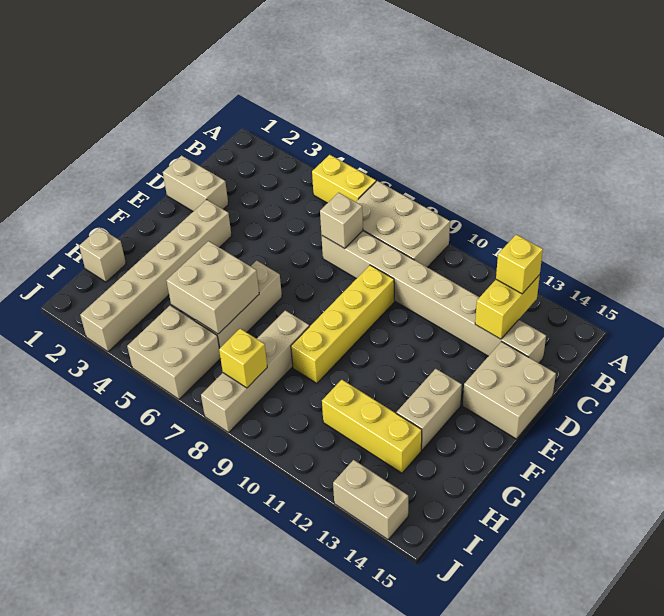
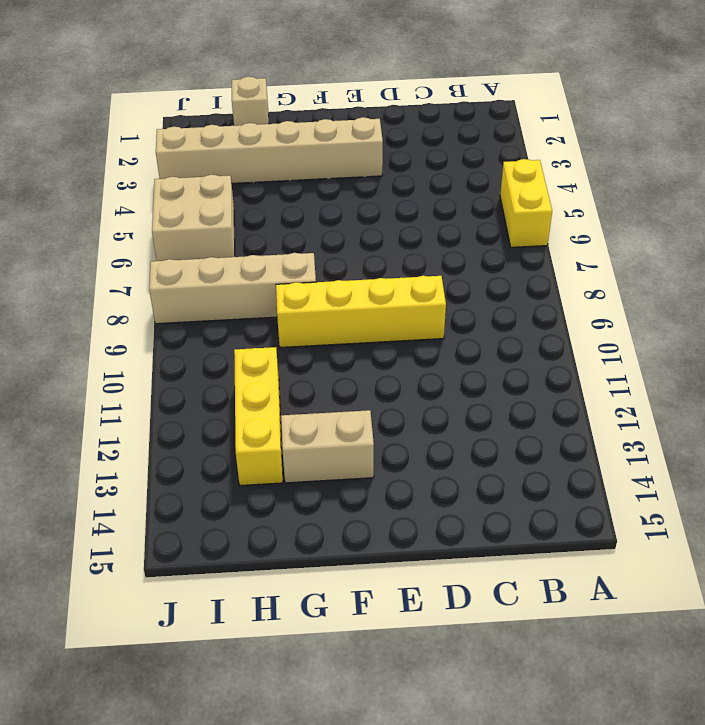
none -> tan brick A7:B9 level 1
none -> tan brick C7:C14 level 1
none -> tan brick D1:D2 level 1

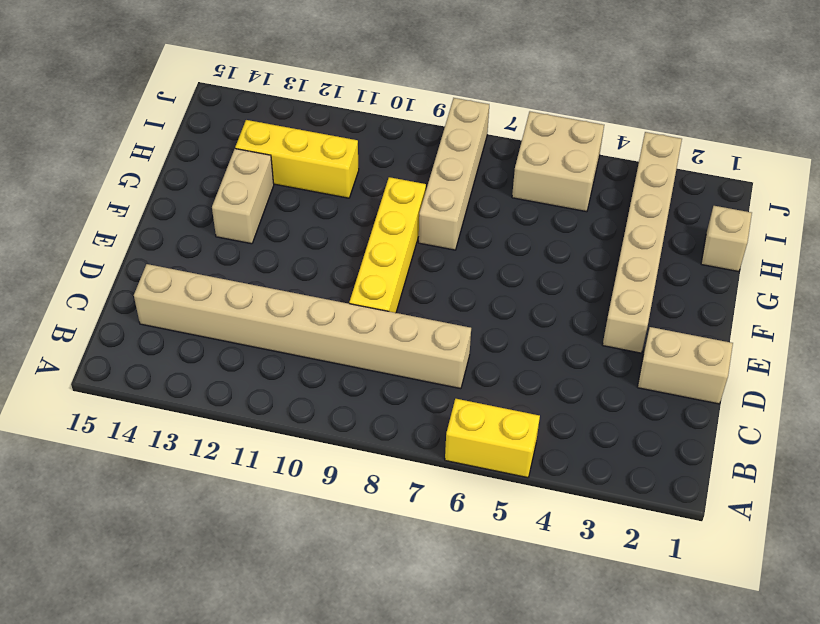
none -> tan brick A7:B9 level 1
none -> tan brick D14:E15 level 1
none -> tan brick F6:H6 level 1

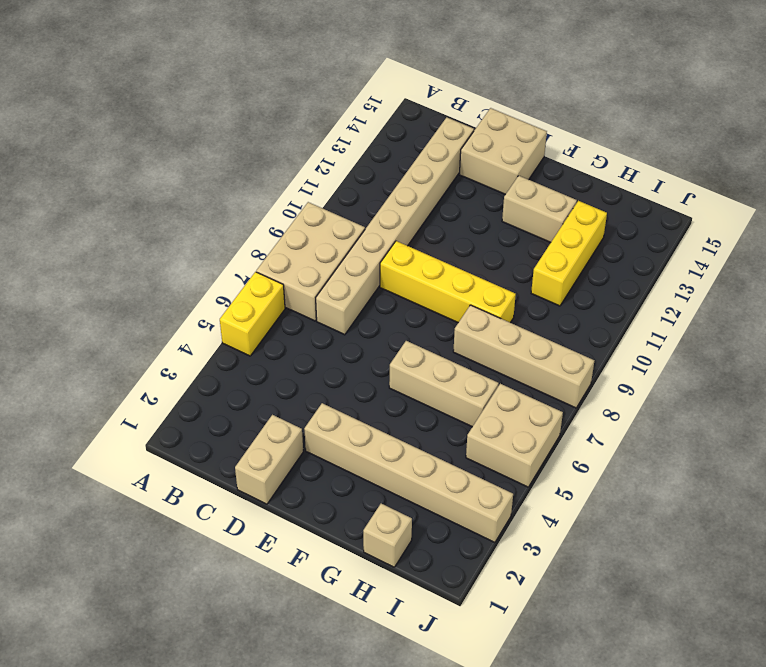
none -> tan brick J13:J14 level 1
none -> yellow brick B13:C13 level 2
none -> tan brick C7 level 2

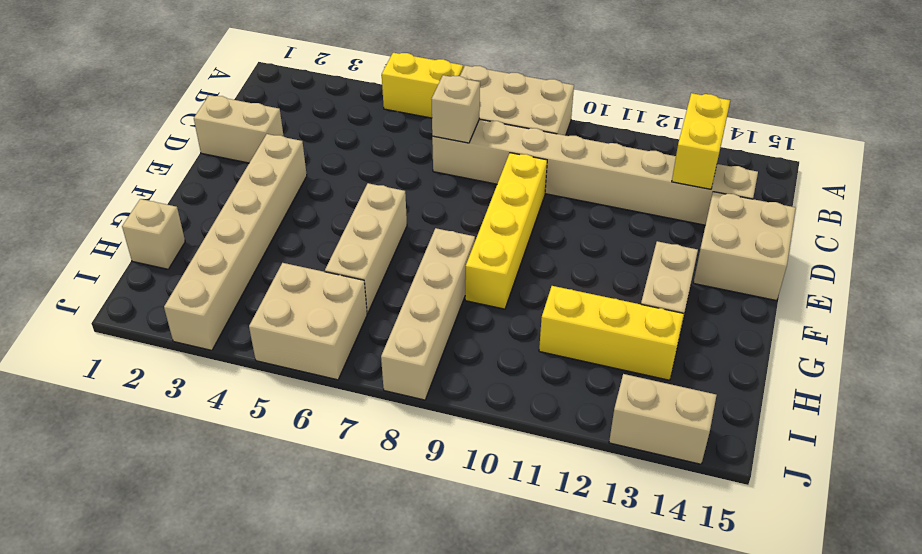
none -> tan brick G5:H6 level 2
none -> yellow brick I8 level 2
none -> yellow brick B13 level 3

